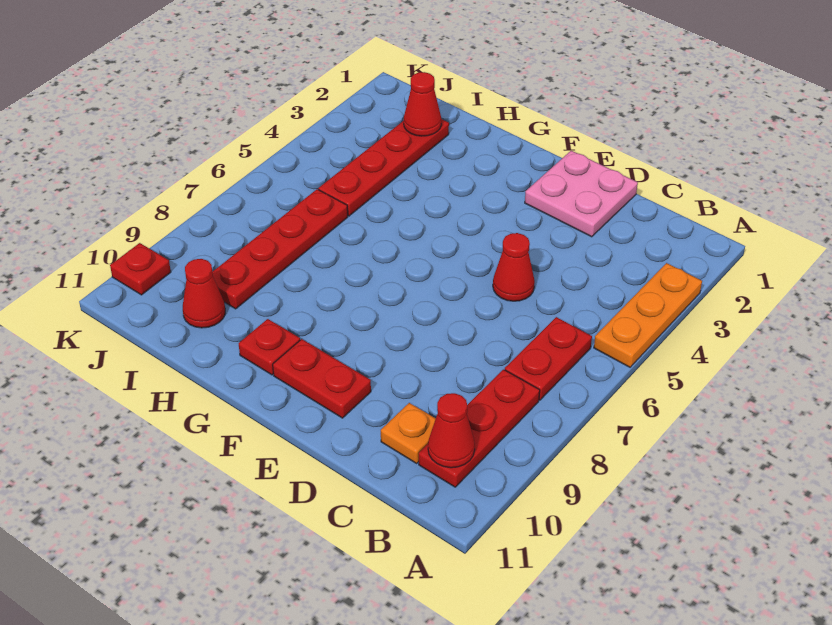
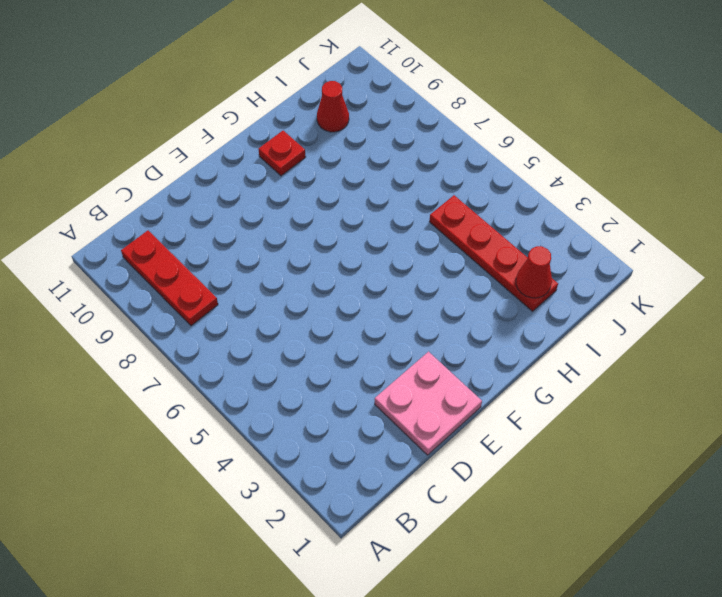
none -> orange plate A3:A5 level 1
none -> red plate B6:B7 level 1
none -> orange plate C10 level 1

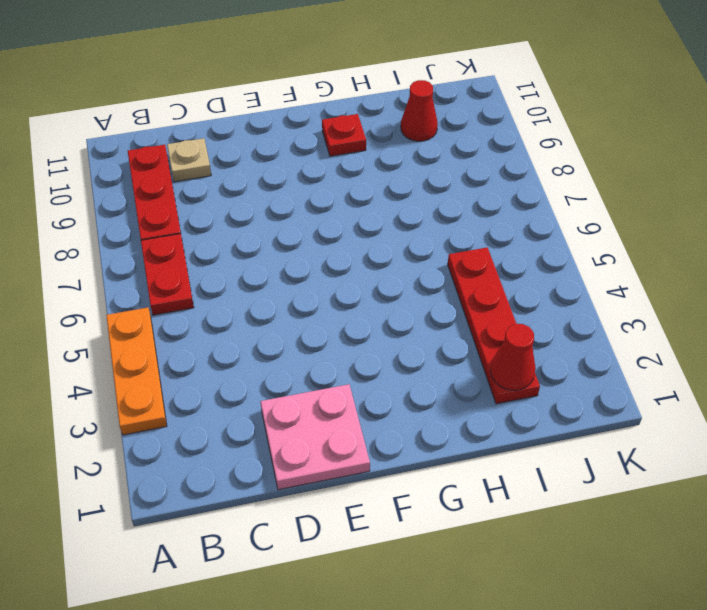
tan plate C10 level 1 -> orange plate C10 level 1
none -> red cone D5 level 1
none -> red plate E10:F10 level 1
none -> red plate I6:I9 level 1

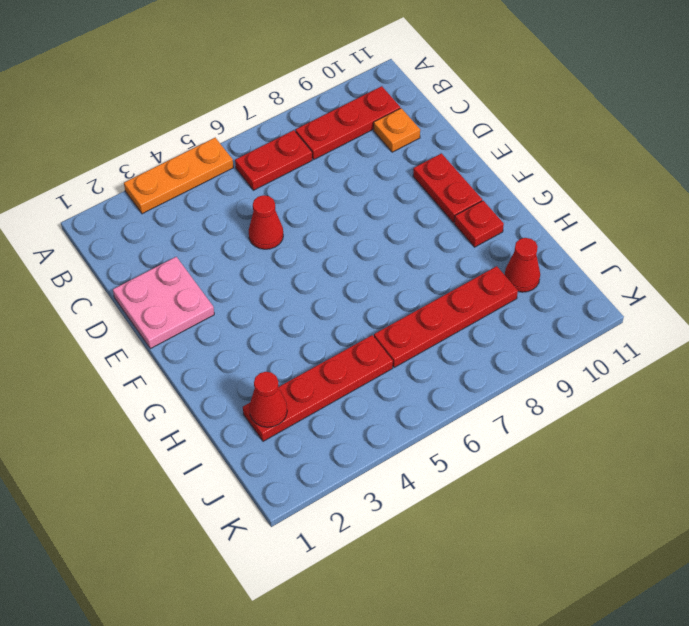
none -> red plate K10 level 1
none -> red cone B10 level 2

